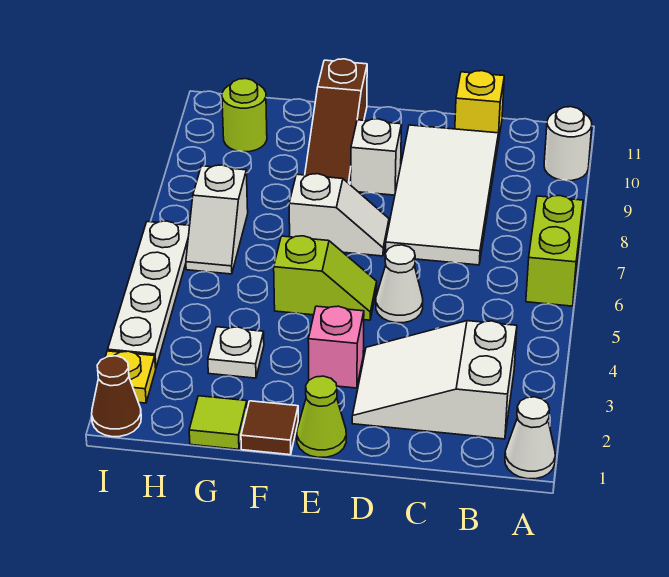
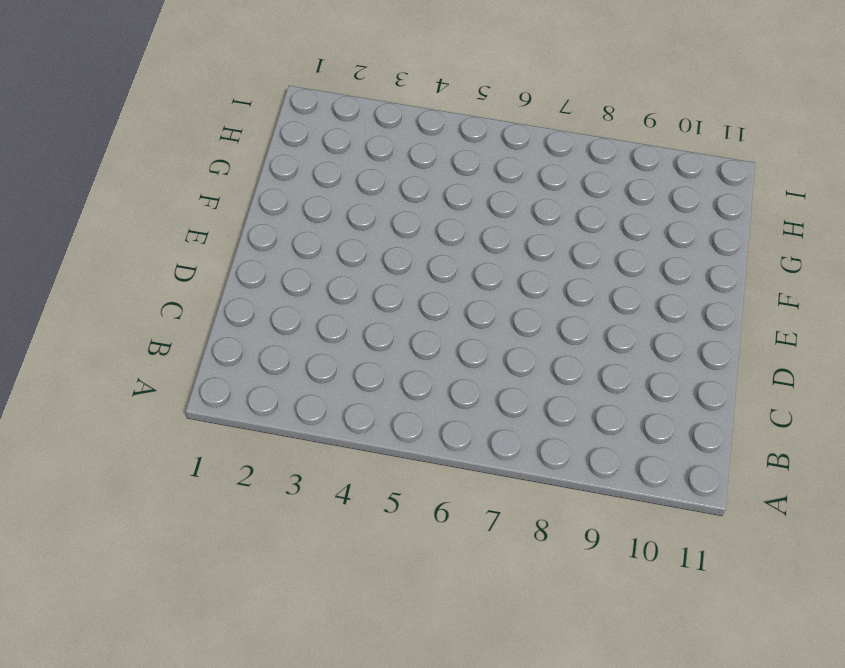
none -> white cone A1 level 1
none -> lime brick A6:A7 level 1
none -> white round brick A10 level 1

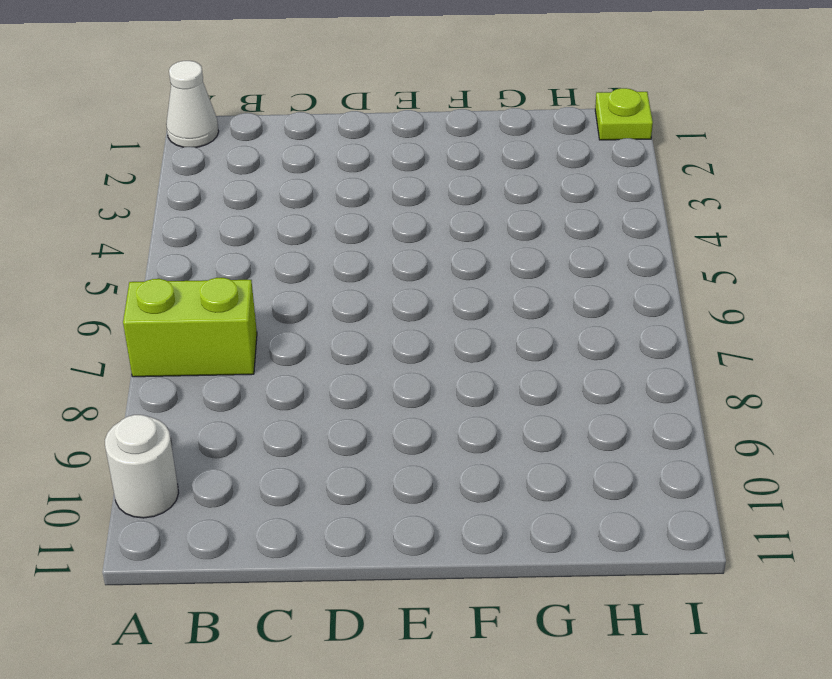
lime brick A7:B7 level 1 -> lime brick A6:A7 level 1
lime plate I1 level 1 -> brown cone I1 level 1
none -> white slope B2:D3 level 1 top B
none -> white tile C7:D10 level 1
none -> yellow brick C11 level 1

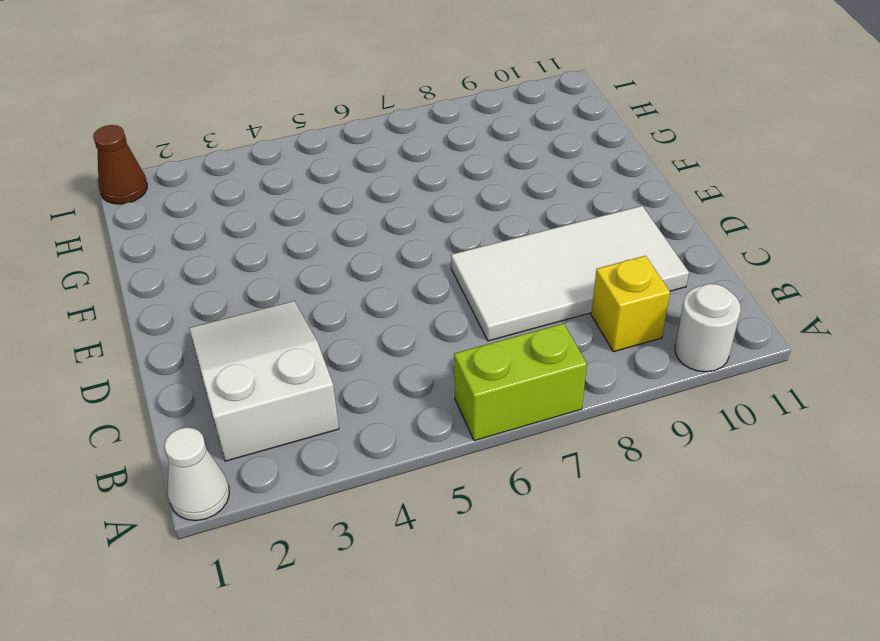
yellow brick B9 level 1 -> yellow brick C11 level 1
none -> white cone D5 level 1
none -> lime cone E1 level 1
none -> pink brick E3 level 1

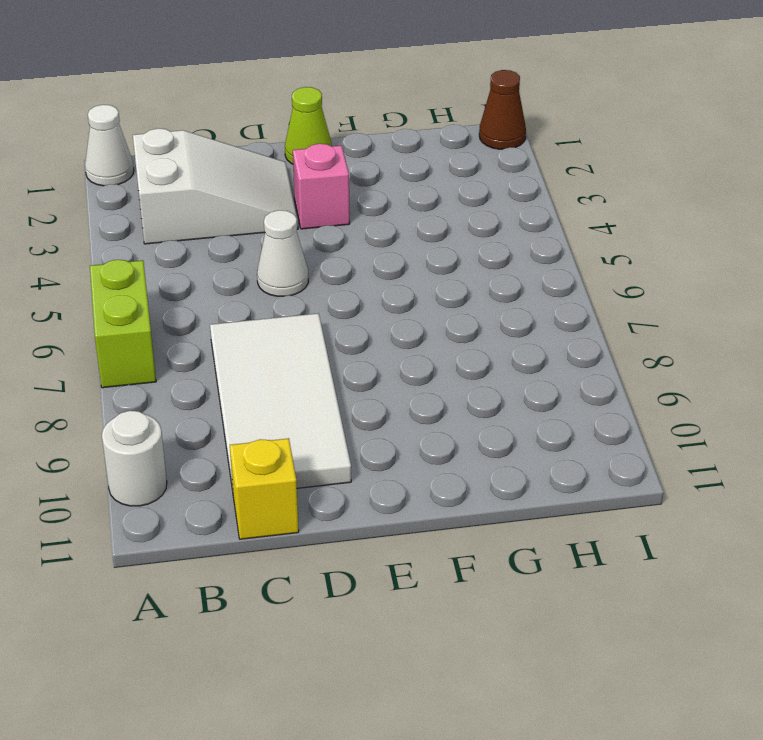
none -> lime slope E5:F5 level 1 top F
none -> white slope E7:F7 level 1 top F
none -> white brick E9 level 1

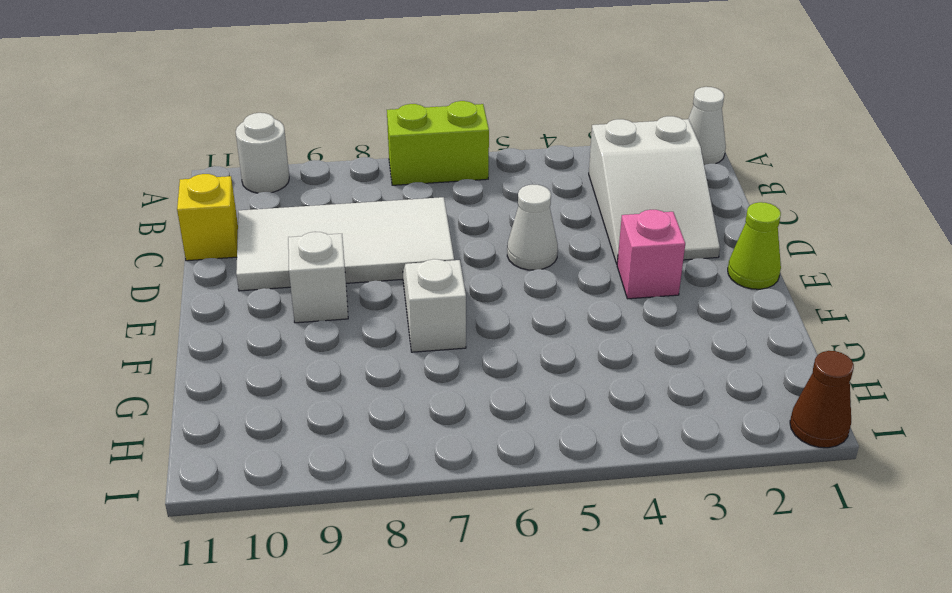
none -> lime slope E5:F5 level 1 top F
none -> brown tile F1 level 1
none -> brown slope F9:F11 level 1 top 11

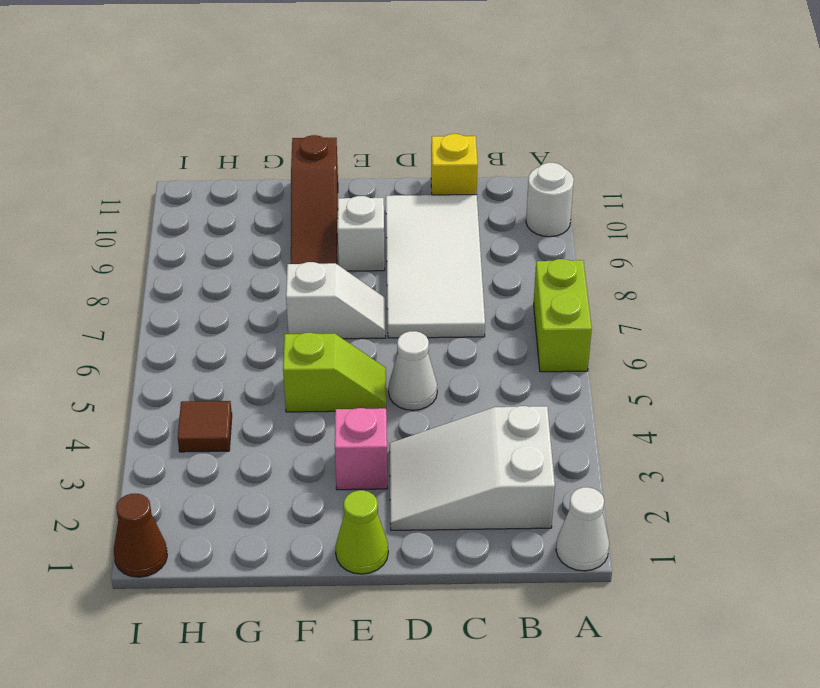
brown tile H4 level 1 -> brown tile F1 level 1
none -> lime tile G1 level 1
none -> white plate G3 level 1
none -> white slope H6:H7 level 1 top 7

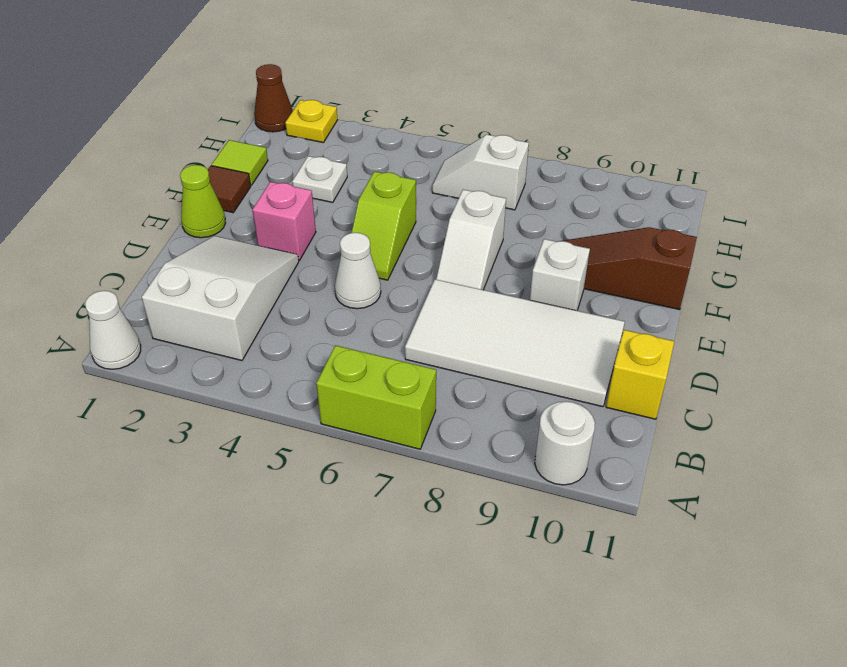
none -> lime round brick H10 level 1
none -> white plate I3:I6 level 1

